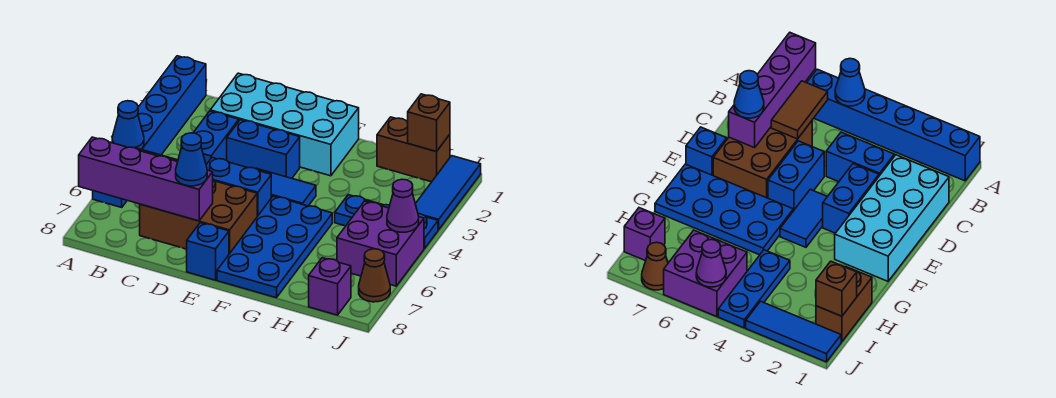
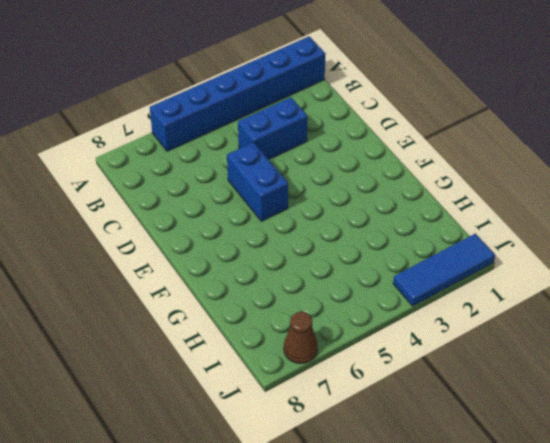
none -> cyan brick C1:F2 level 1
none -> brown brick C6:E7 level 1
none -> blue brick D3:E3 level 1

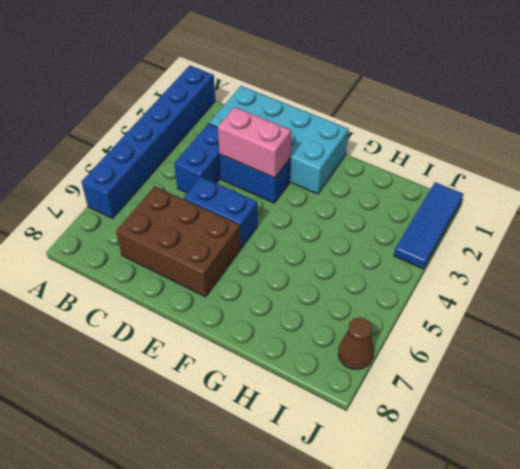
pink brick D3:E3 level 2 -> none
none -> blue tile E4:F4 level 1
none -> blue brick E8 level 1
none -> blue plate F5:G8 level 1

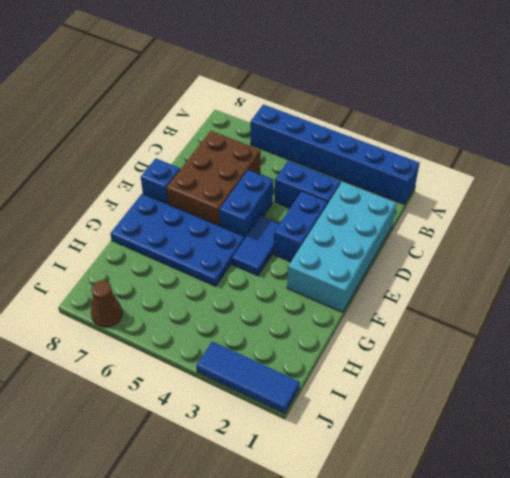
none -> brown brick H1:I1 level 1
none -> blue plate H4:J4 level 1
none -> purple brick I5:J6 level 1

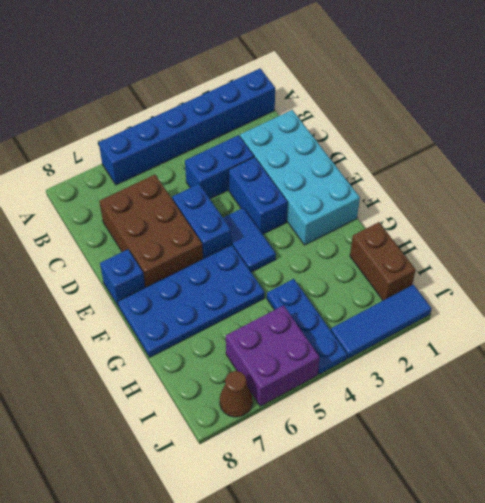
none -> purple brick I8 level 1
none -> blue cone A5 level 2
none -> purple brick A7:D7 level 2

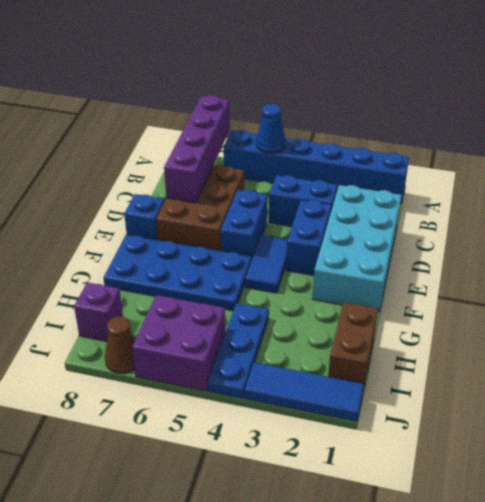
none -> brown tile B6:C6 level 2
none -> brown brick I1 level 2
none -> purple cone J5 level 2

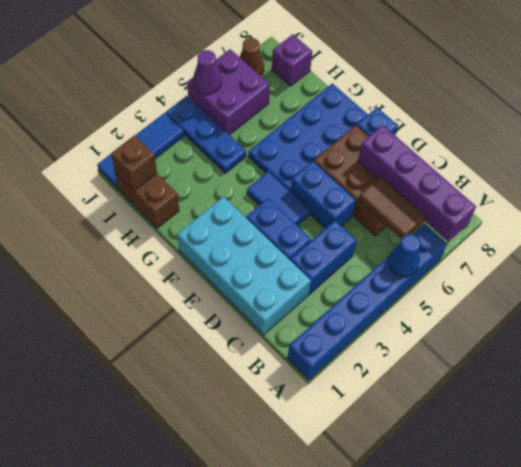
none -> blue cone D7 level 3

